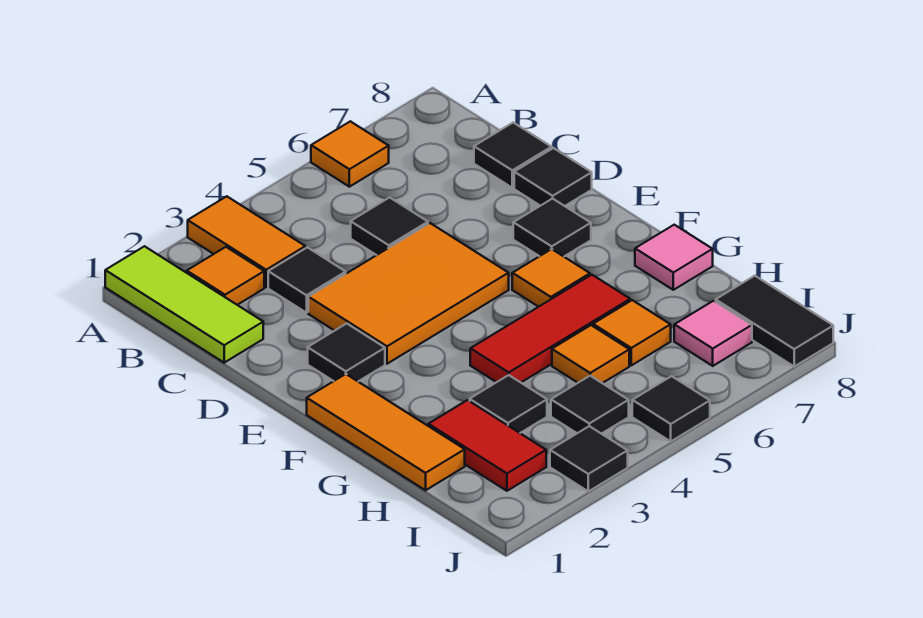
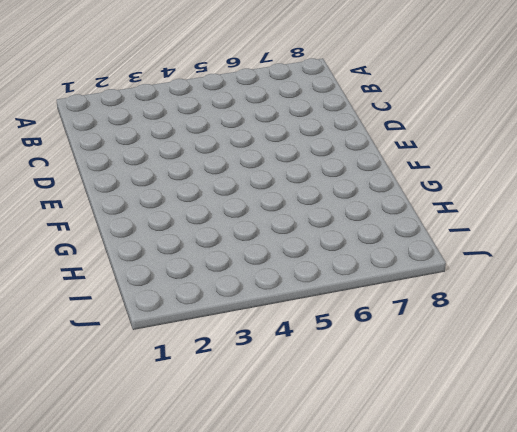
none -> lime tile A1:C1 level 1
none -> orange tile A3:B3 level 1
none -> orange tile A6 level 1

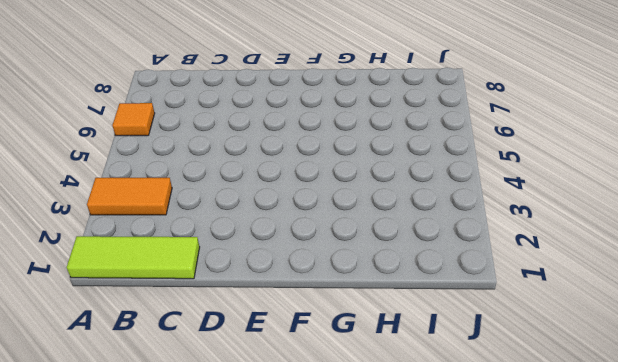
none -> orange tile B2 level 1
none -> black tile C3 level 1
none -> black tile C5 level 1

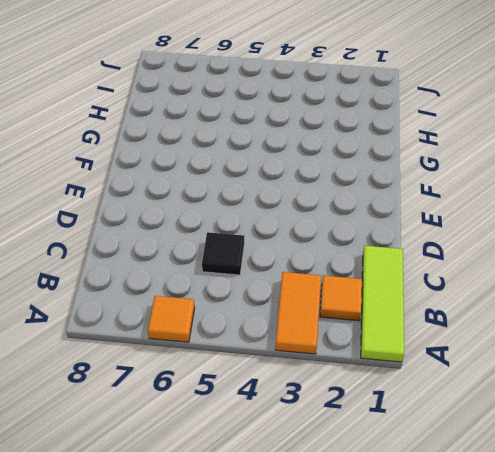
none -> black tile C3 level 1
none -> black tile C8 level 1
none -> orange tile D3:E5 level 1

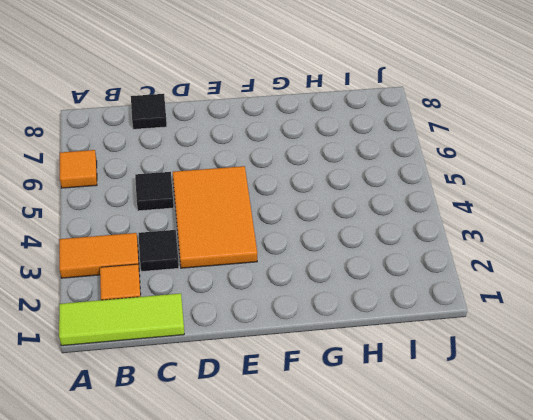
none -> black tile D8 level 1
none -> black tile E2 level 1
none -> black tile E7 level 1

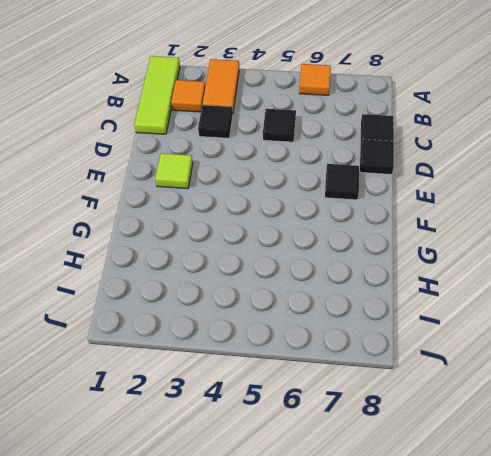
lime tile E2 level 1 -> black tile E2 level 1
none -> orange tile D3:E5 level 1
none -> orange tile F1:H1 level 1
none -> orange tile F6 level 1

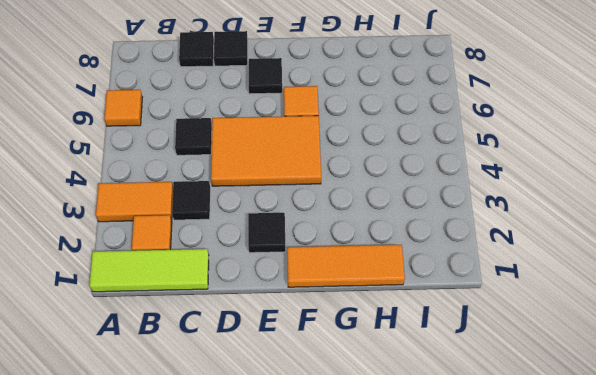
orange tile D4:F5 level 1 -> orange tile D3:E5 level 1
none -> red tile G4:G6 level 1
none -> pink tile G8 level 1
none -> red tile H2:I2 level 1

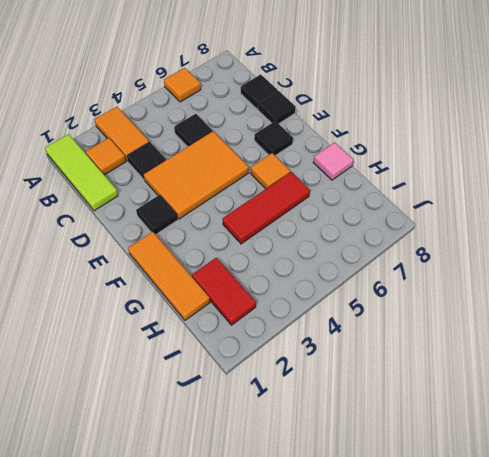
none -> black tile H3 level 1
none -> orange tile H5 level 1
none -> orange tile H6 level 1

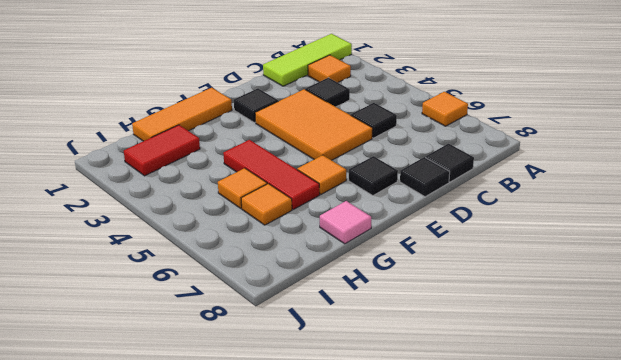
none -> orange tile A3:B3 level 1
none -> black tile H3 level 1
none -> black tile I4 level 1

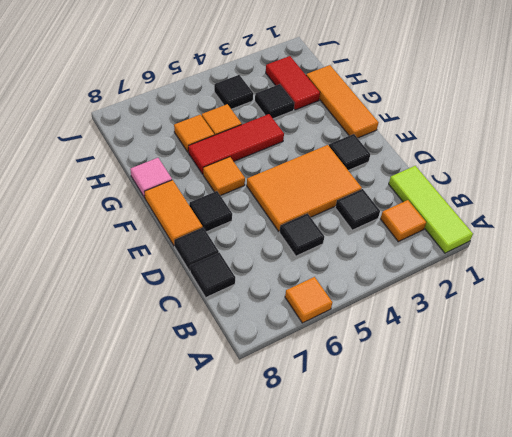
orange tile E8:F8 level 1 -> orange tile A3:B3 level 1
none -> pink tile I7 level 1
none -> black tile I8:J8 level 1
none -> black tile J3 level 1

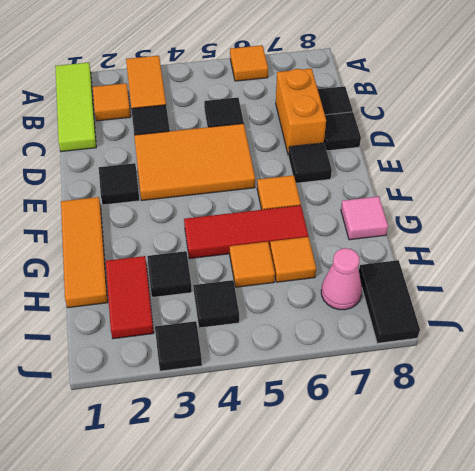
orange brick C7:D7 level 1 -> none
pink cone I7 level 1 -> pink tile I7 level 1
none -> black tile J5 level 1

